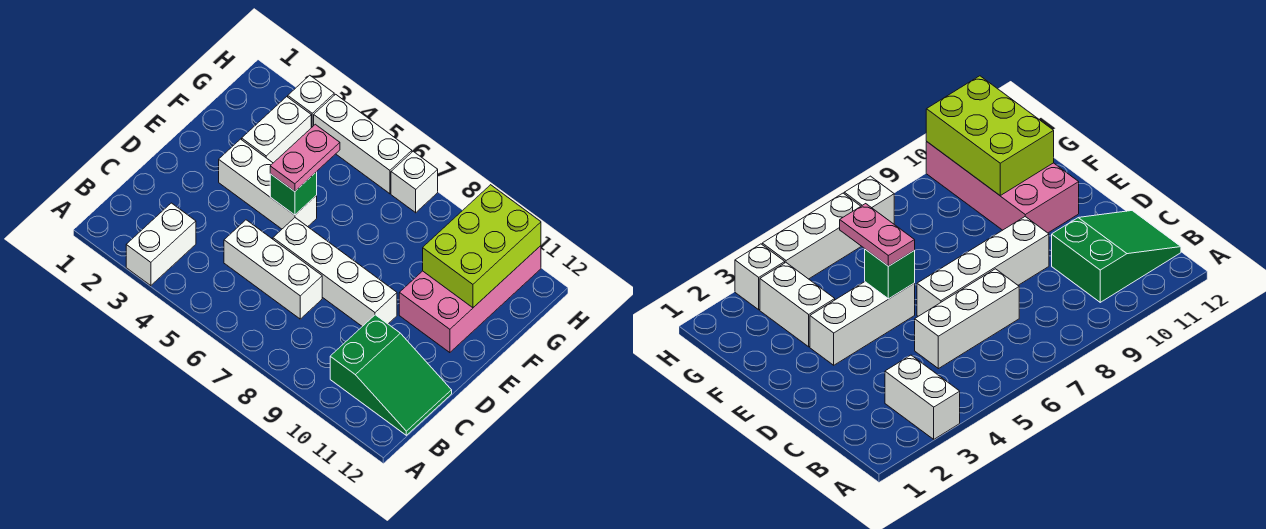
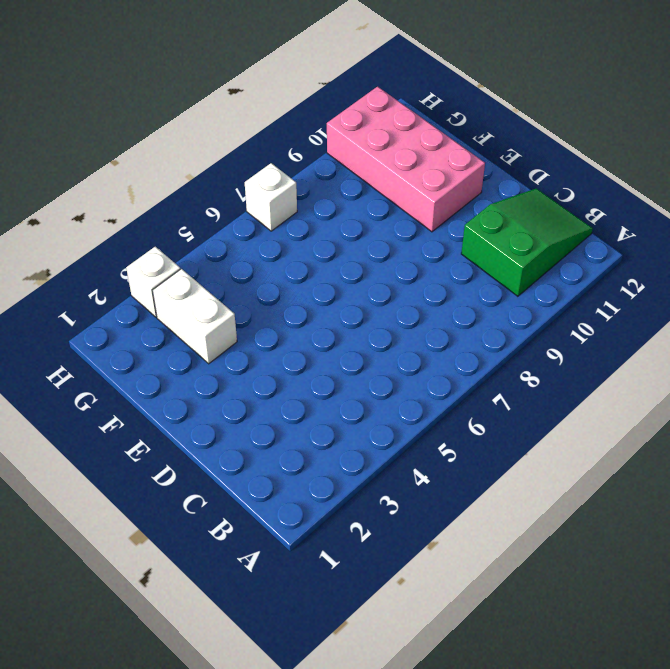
none -> white brick A3:B3 level 1
none -> white brick C5:C7 level 1
none -> white brick D6:D9 level 1

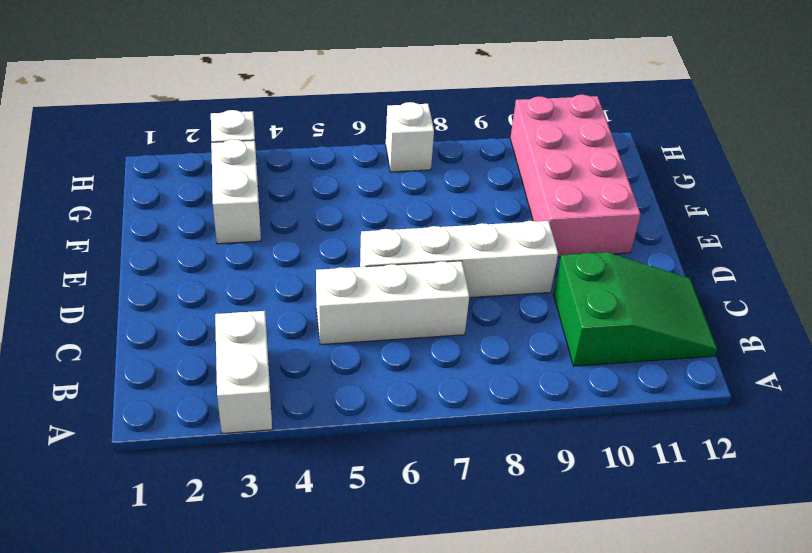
none -> white brick E3:E5 level 1
none -> white brick H4:H6 level 1
none -> green brick E5 level 2

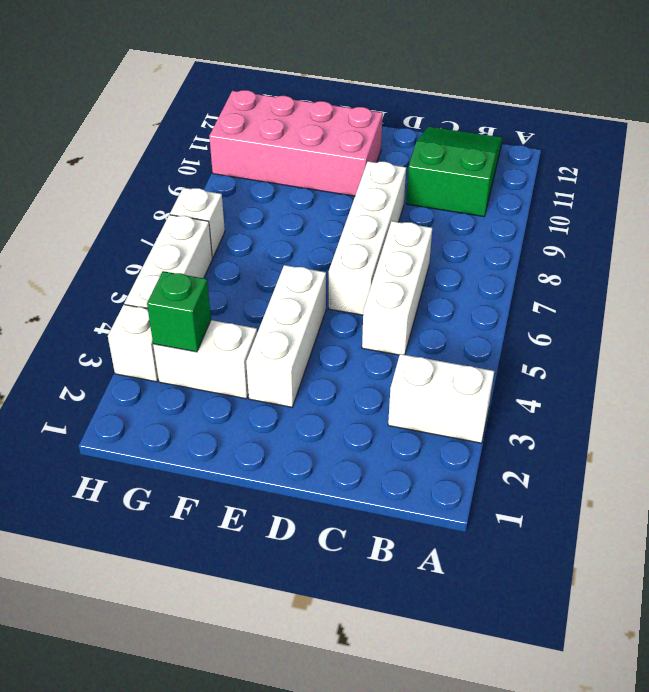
green brick G3 level 2 -> green brick E5 level 2
none -> lime brick F10:H11 level 2
none -> pink plate E5:F5 level 3

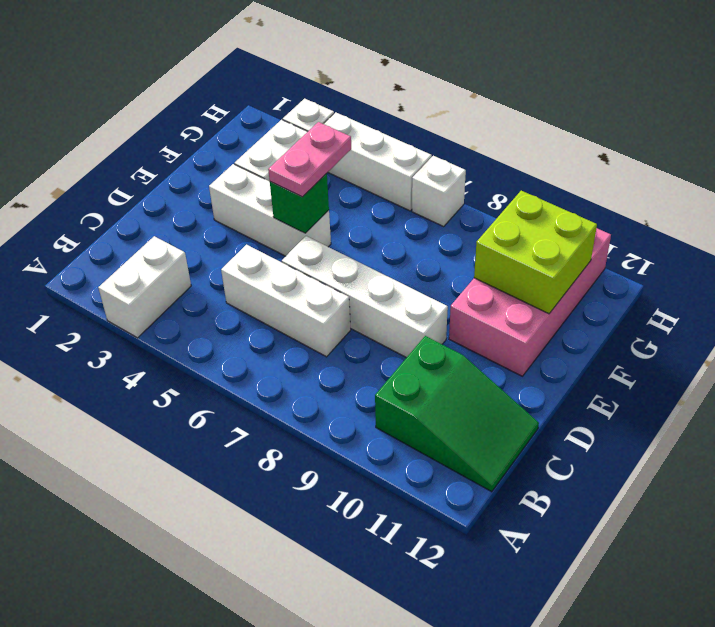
lime brick F10:G11 level 2 -> lime brick F10:H11 level 2

